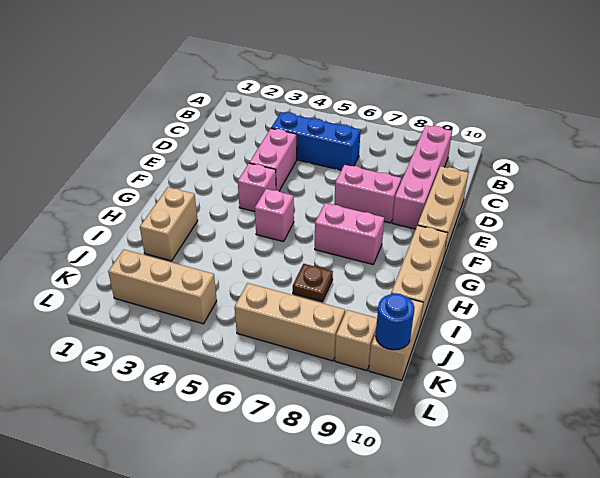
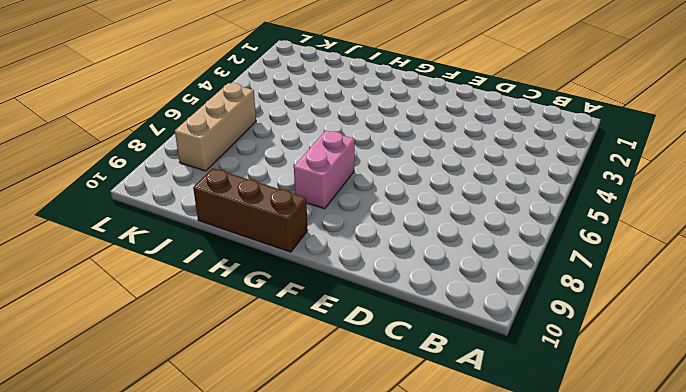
brown brick G10:I10 level 1 -> tan brick G10:I10 level 1
none -> pink brick B9:E9 level 1
none -> blue brick C4:C6 level 1
none -> pink brick D4:E4 level 1

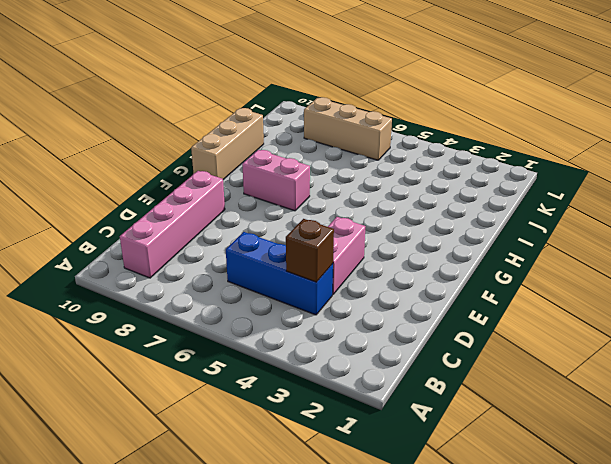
brown brick C4 level 2 -> none
none -> tan brick D10:F10 level 1
none -> pink brick E7:E8 level 1
none -> pink brick F4 level 1

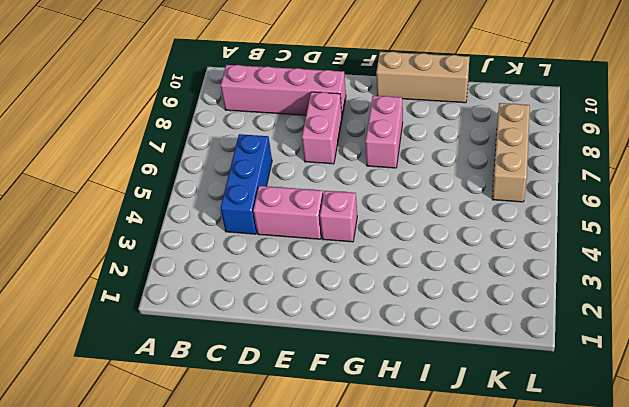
none -> tan brick D10:F10 level 1
none -> pink brick G5 level 1
none -> tan brick H2:I2 level 1

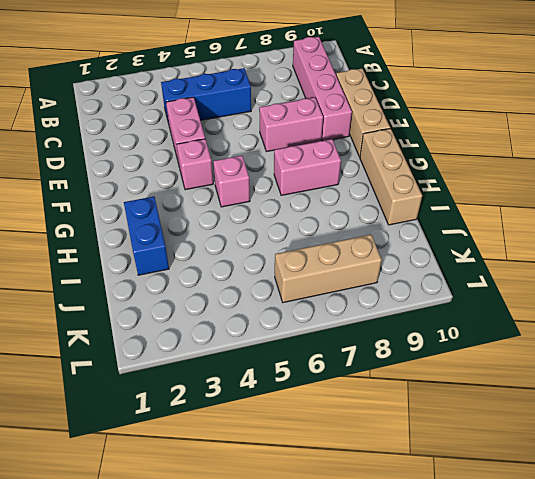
blue brick H2:I2 level 1 -> tan brick H2:I2 level 1
none -> brown plate I7 level 1
none -> tan brick J10:K10 level 1
none -> tan brick K2:K4 level 1

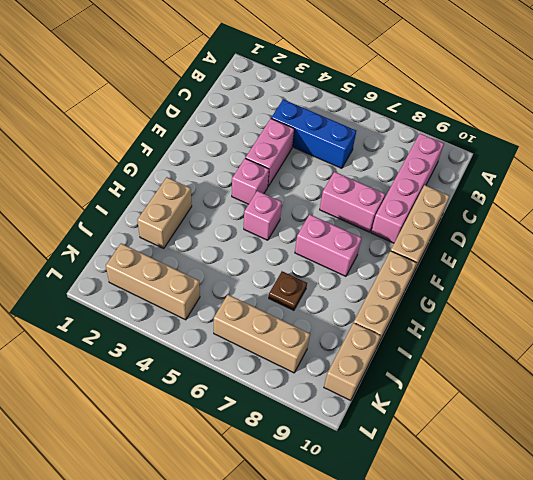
none -> tan brick K9 level 1
none -> blue round brick K10 level 2

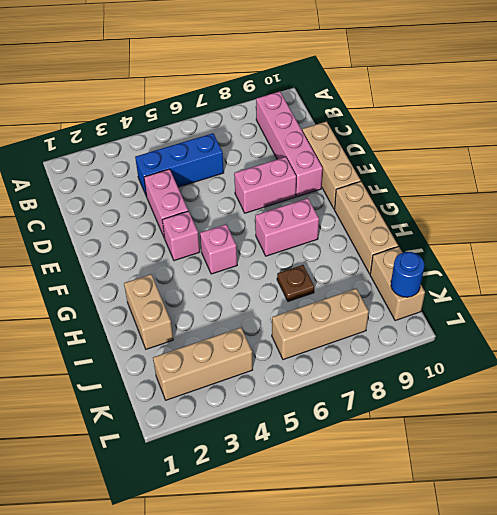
none -> tan brick K9 level 1

